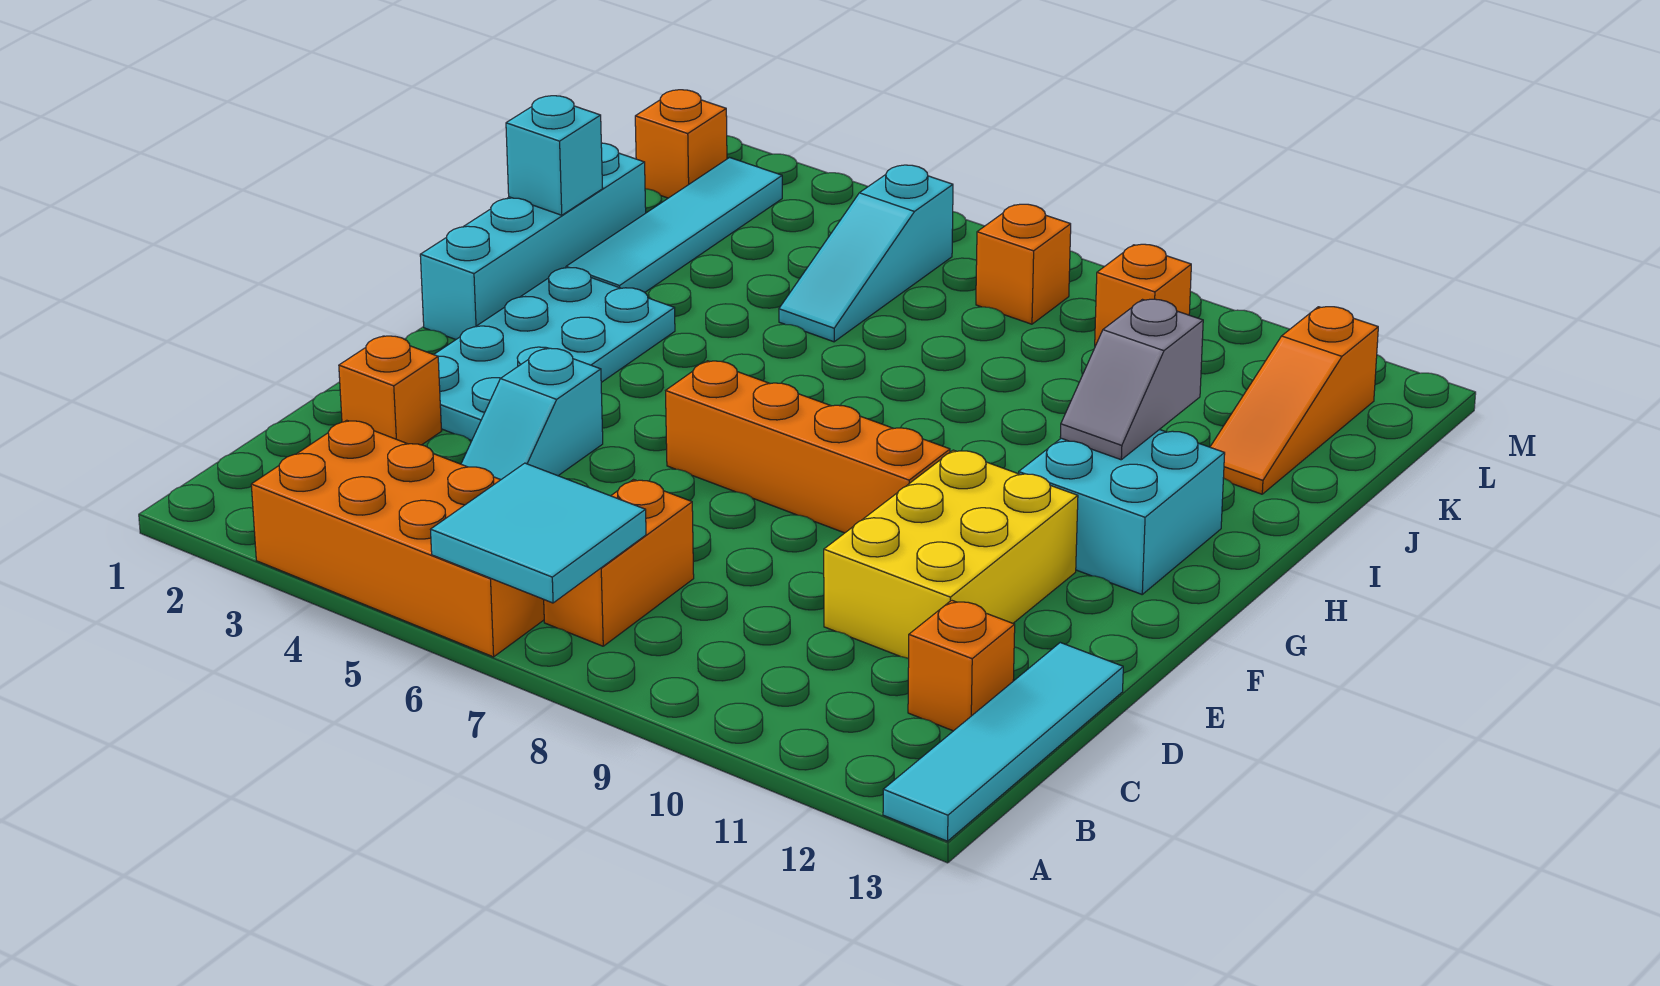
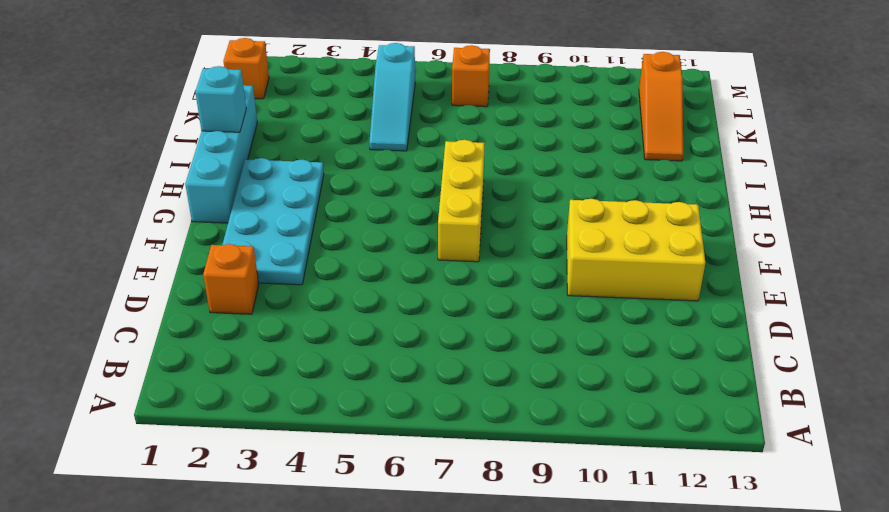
yellow brick E10:F12 level 1 -> yellow brick D10:F11 level 1
yellow brick F7:H7 level 1 -> orange brick F6:F9 level 1
none -> orange brick A3:B6 level 1
none -> cyan tile A13:D13 level 1
none -> orange brick B7:C7 level 1

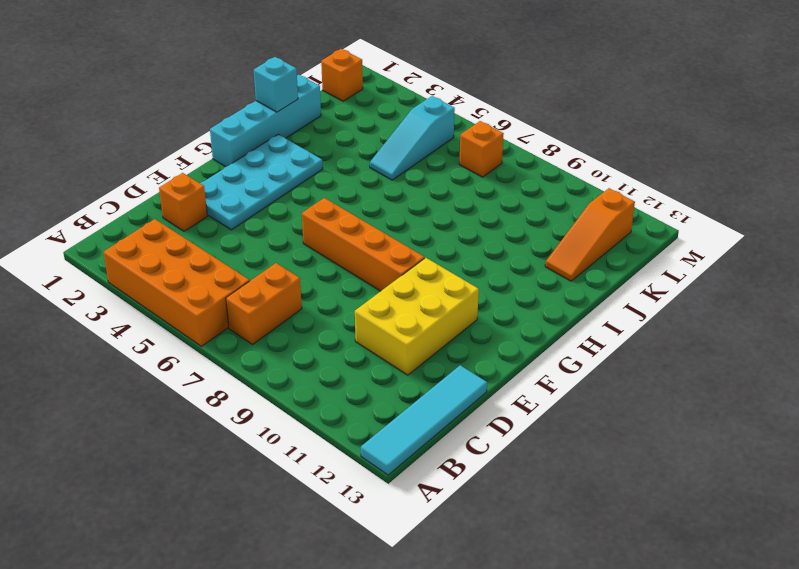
none -> orange brick C12 level 1
none -> cyan slope D4:E4 level 1 top E
none -> cyan brick G11:H12 level 1

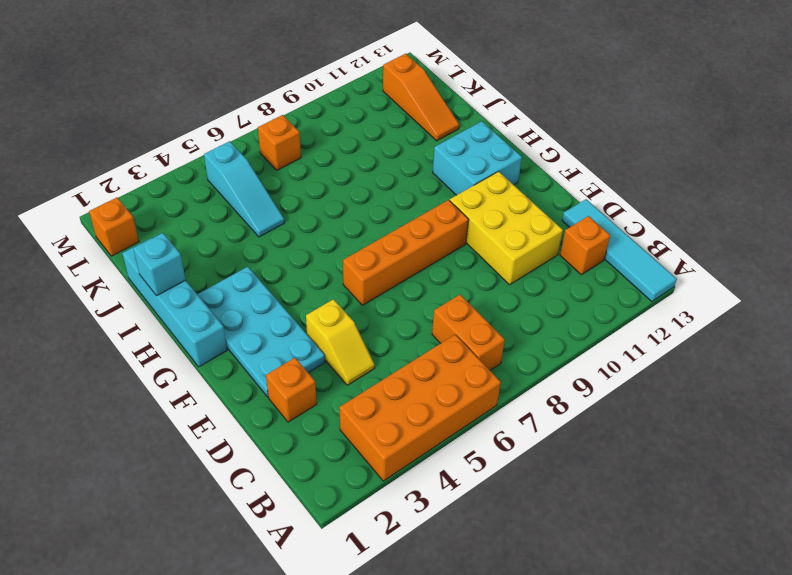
yellow slope D4:E4 level 1 top E -> cyan slope D4:E4 level 1 top E
none -> cyan tile I2:L2 level 1
none -> orange brick L9 level 1
none -> cyan tile A6:B7 level 2

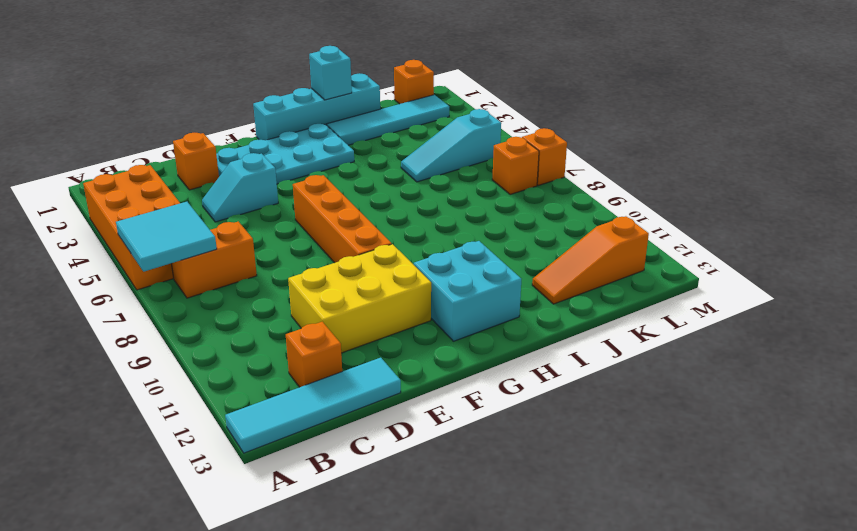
orange brick M7 level 1 -> orange brick L9 level 1
none -> grey slope H11:I11 level 2 top I

